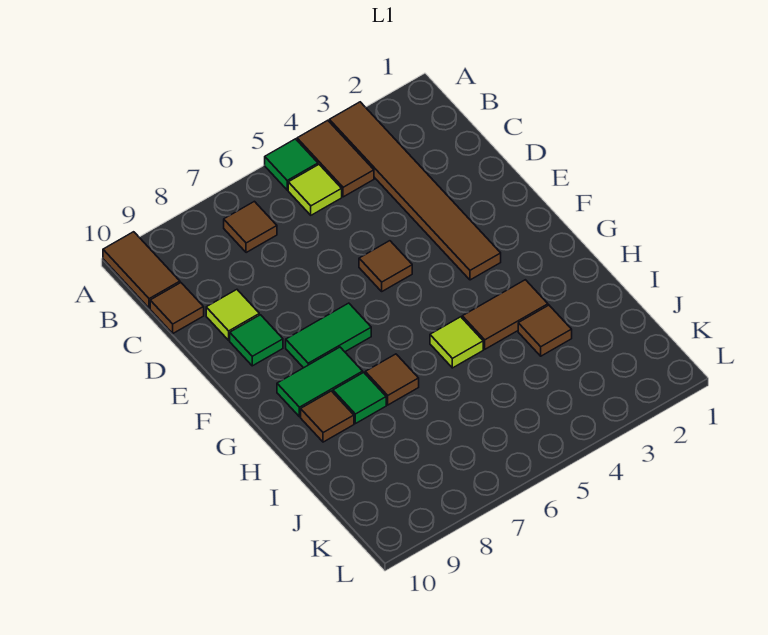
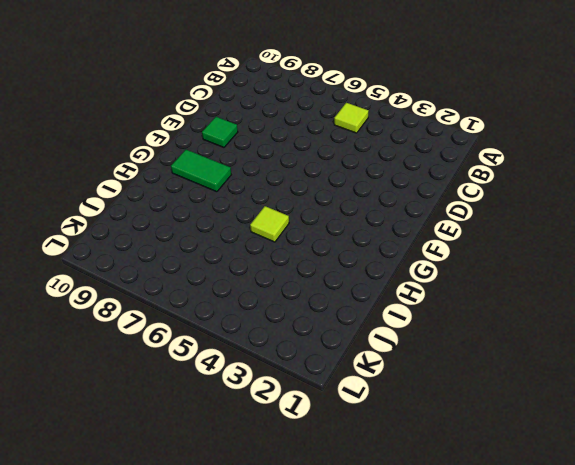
none -> brown tile A3:F3 level 1
none -> brown tile A4:B4 level 1
none -> green tile A5 level 1

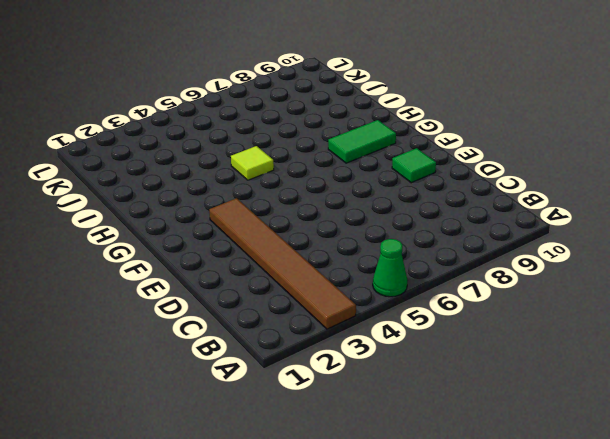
green cone A5 level 1 -> green tile A5 level 1
none -> brown tile A4:B4 level 1
none -> brown tile A10:B10 level 1
none -> lime tile B5 level 1

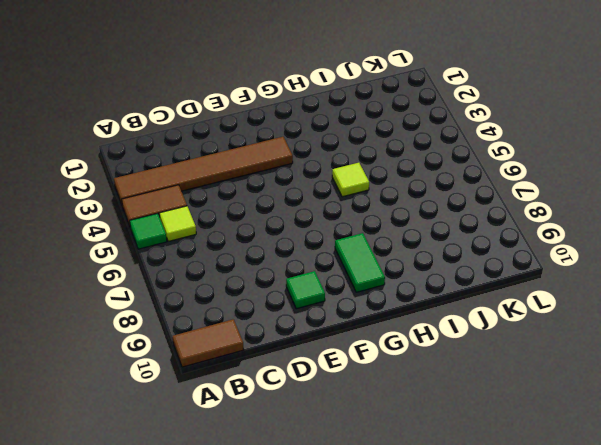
none -> brown tile B7 level 1
none -> brown tile C10 level 1
none -> lime tile D9 level 1

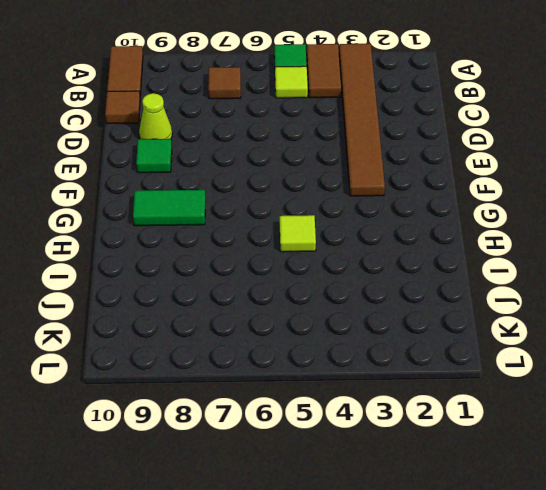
lime cone D9 level 1 -> lime tile D9 level 1
none -> brown tile E5 level 1
none -> green tile F7:F8 level 1
none -> brown tile H3:H4 level 1

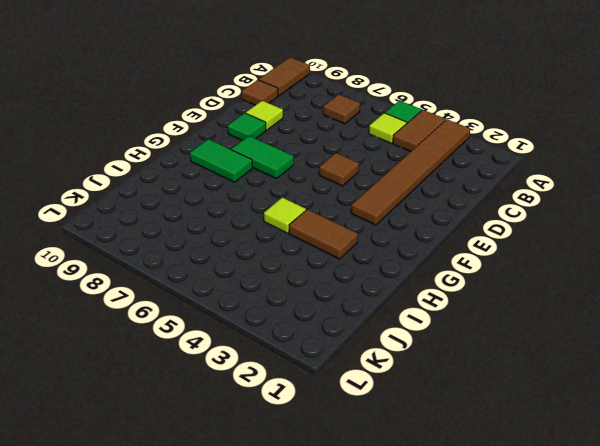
none -> brown tile H7 level 1
none -> green tile H8 level 1
none -> brown tile H9 level 1

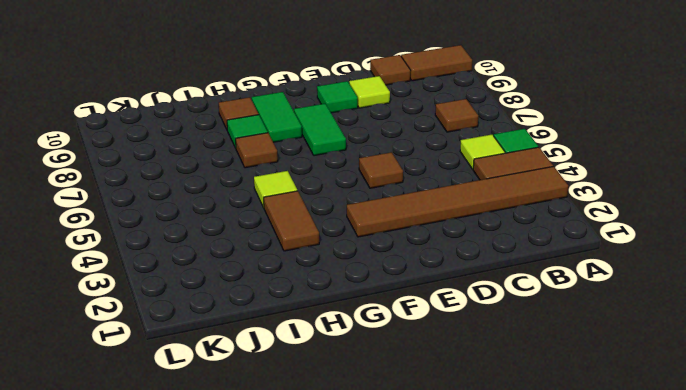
none -> brown tile I3 level 1

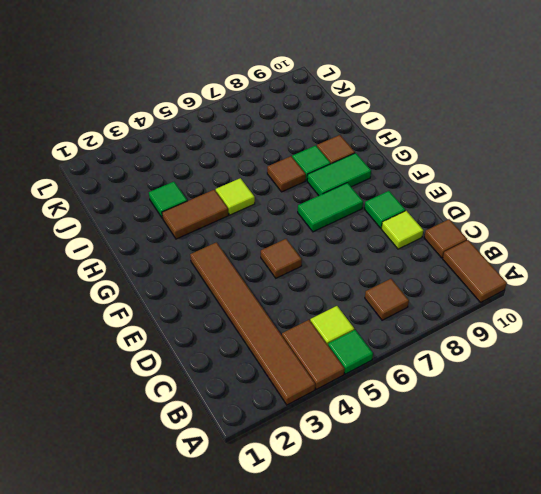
green tile I3 level 1 -> brown tile I3 level 1

